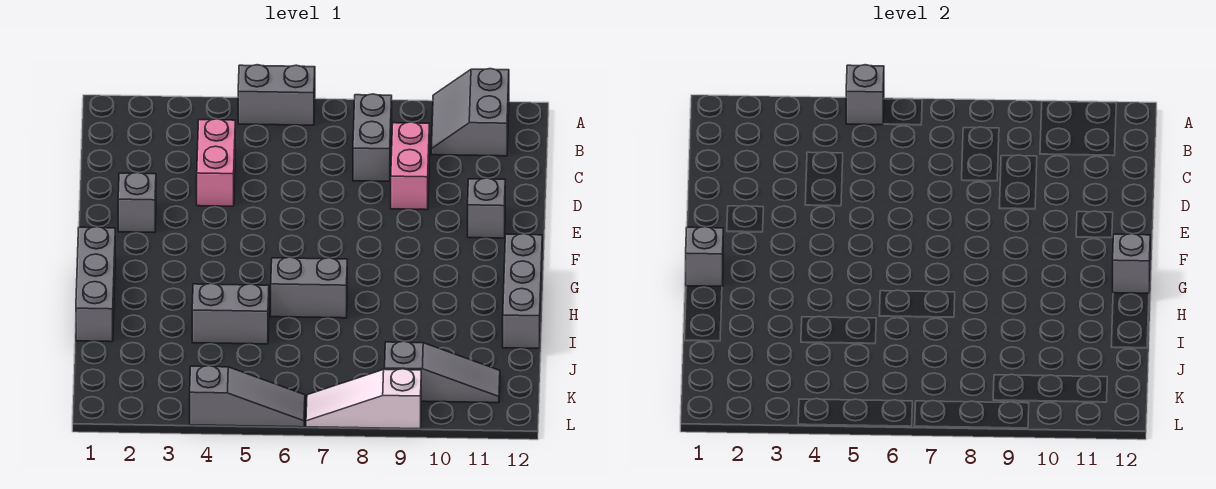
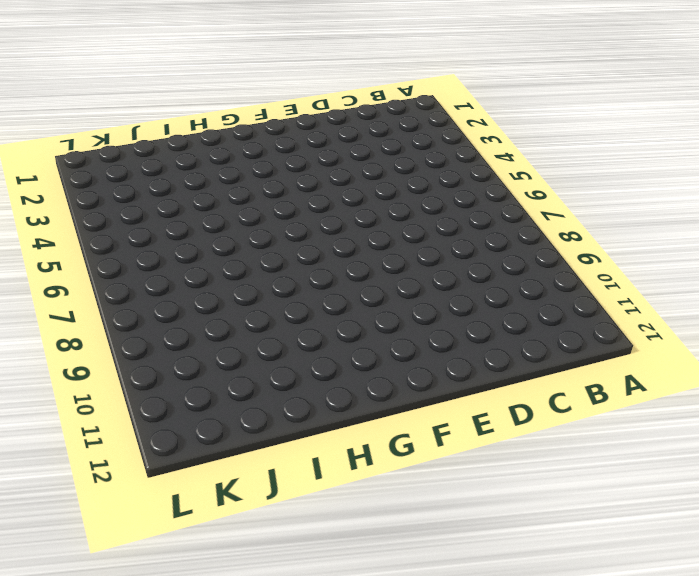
none -> grey brick A5:A6 level 1
none -> grey slope A10:B11 level 1 top 11
none -> grey brick B8:C8 level 1

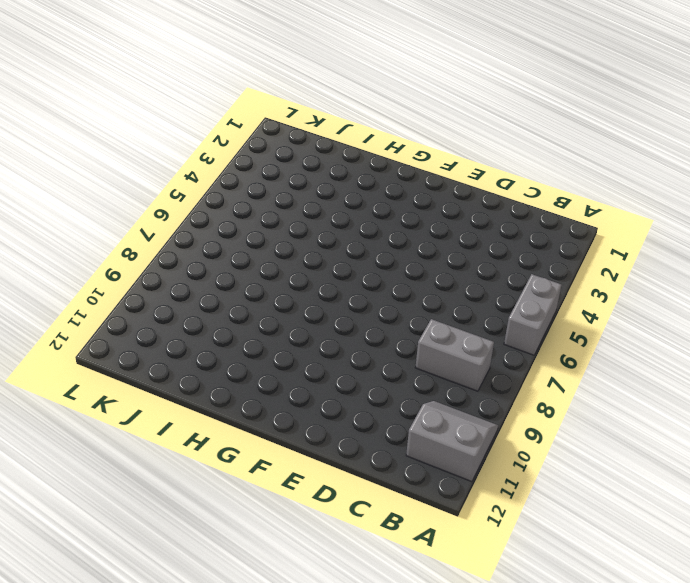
none -> pink brick C4:D4 level 1
none -> pink brick C9:D9 level 1
none -> grey brick E2 level 1

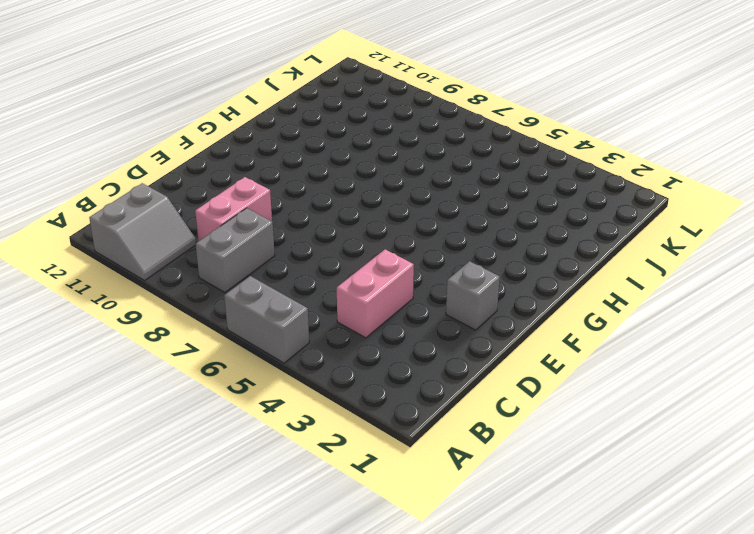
none -> grey brick E11 level 1
none -> grey brick G1:I1 level 1
none -> grey brick G12:I12 level 1

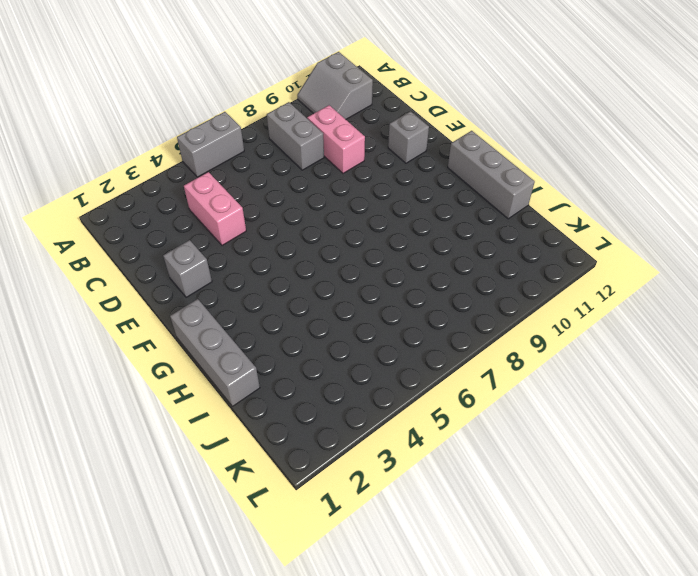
none -> grey brick H6:H7 level 1
none -> grey brick I4:I5 level 1
none -> grey slope K9:K11 level 1 top 9

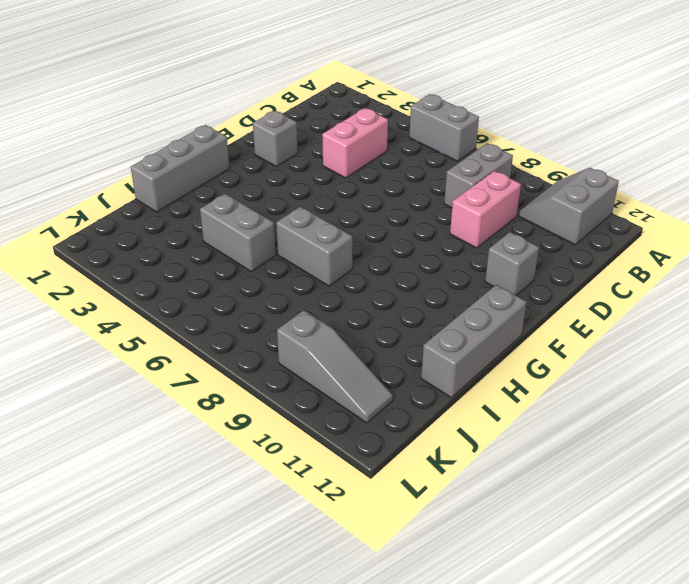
none -> grey slope L4:L6 level 1 top 4
none -> white slope L7:L9 level 1 top 9
none -> grey brick A5 level 2

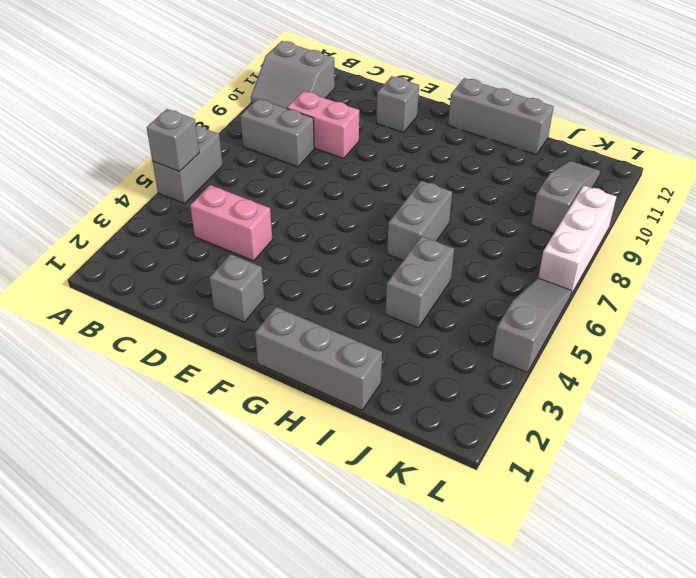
white brick L7:L9 level 1 -> white slope L7:L9 level 1 top 9
none -> grey brick G1 level 2
none -> grey brick G12 level 2

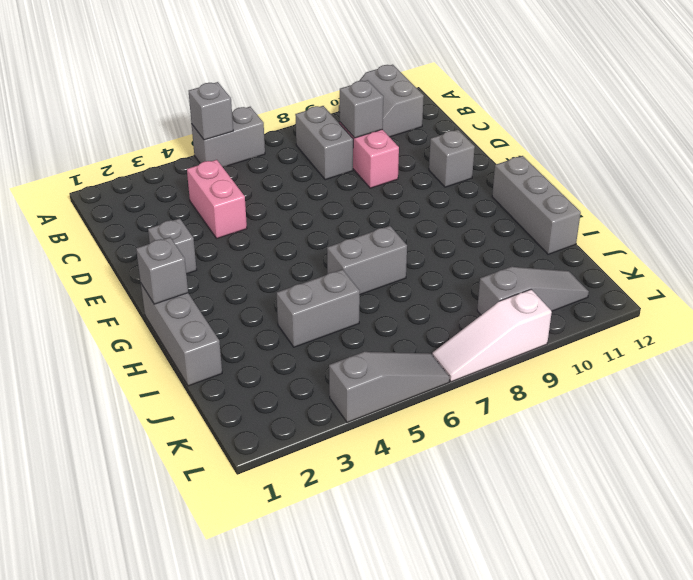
grey brick C9 level 2 -> grey brick G12 level 2

